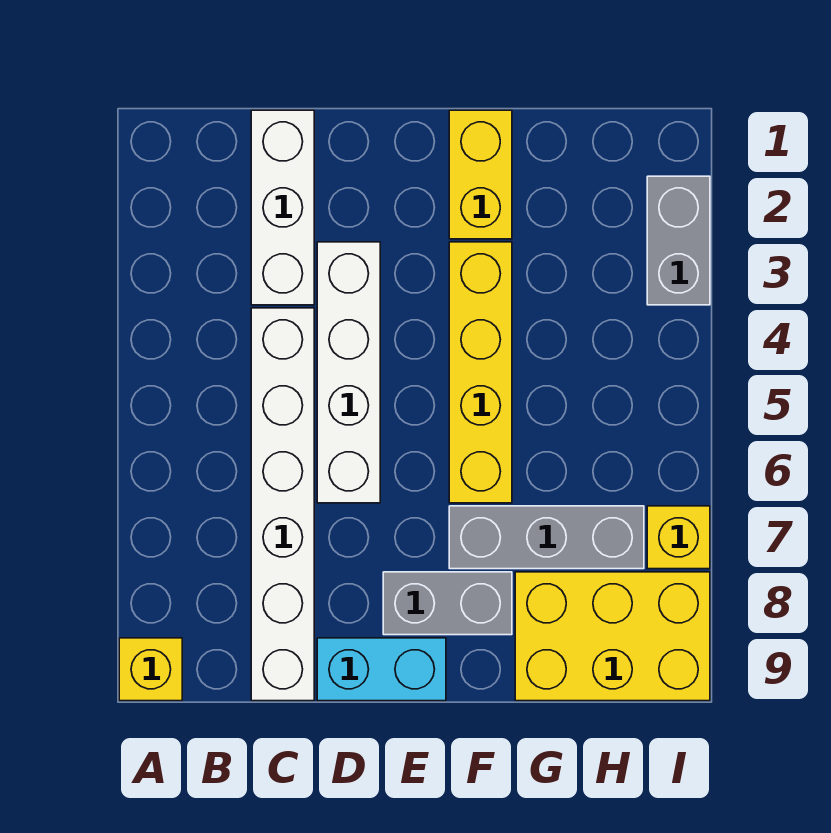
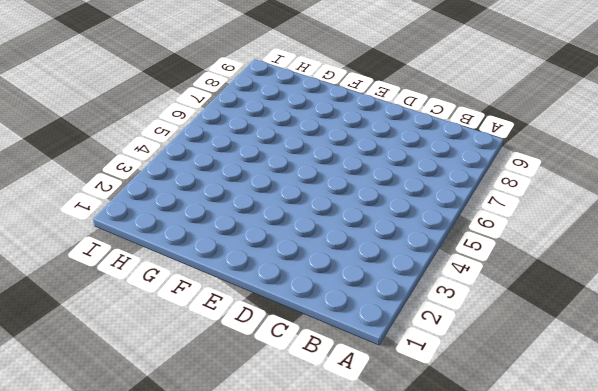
none -> yellow brick A9 level 1
none -> white brick C1:C3 level 1
none -> white brick C4:C9 level 1

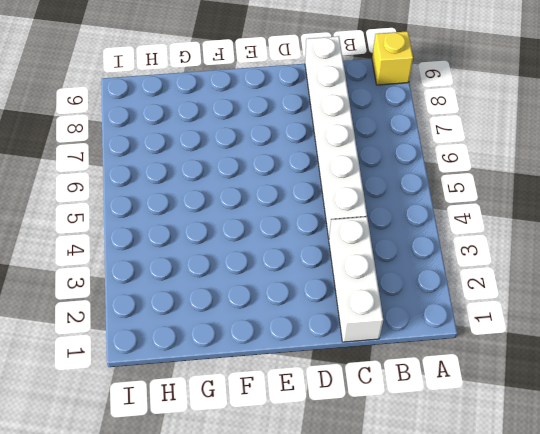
none -> white brick D3:D6 level 1
none -> cyan brick D9:E9 level 1
none -> grey brick E8:F8 level 1

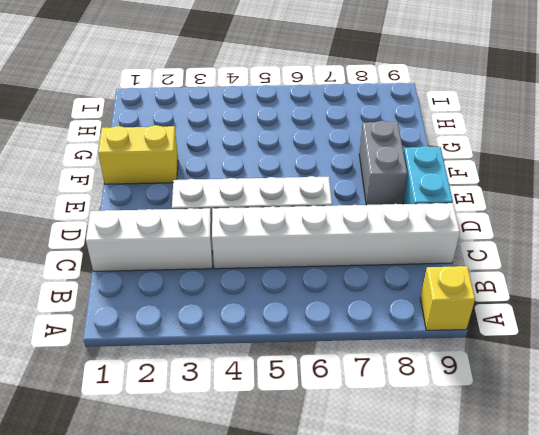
none -> yellow brick F3:F6 level 1
none -> grey brick F7:H7 level 1
none -> yellow brick G8:I9 level 1

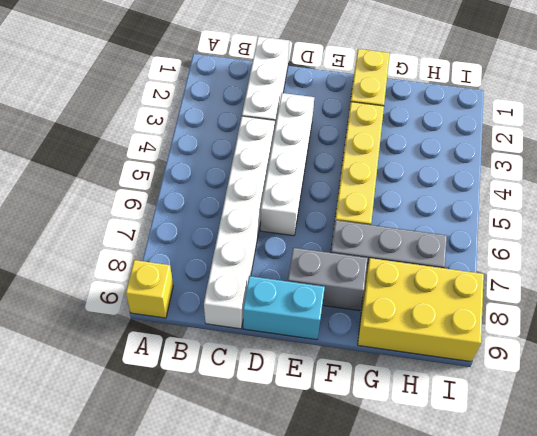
none -> grey brick I2:I3 level 1
none -> yellow brick I7 level 1

